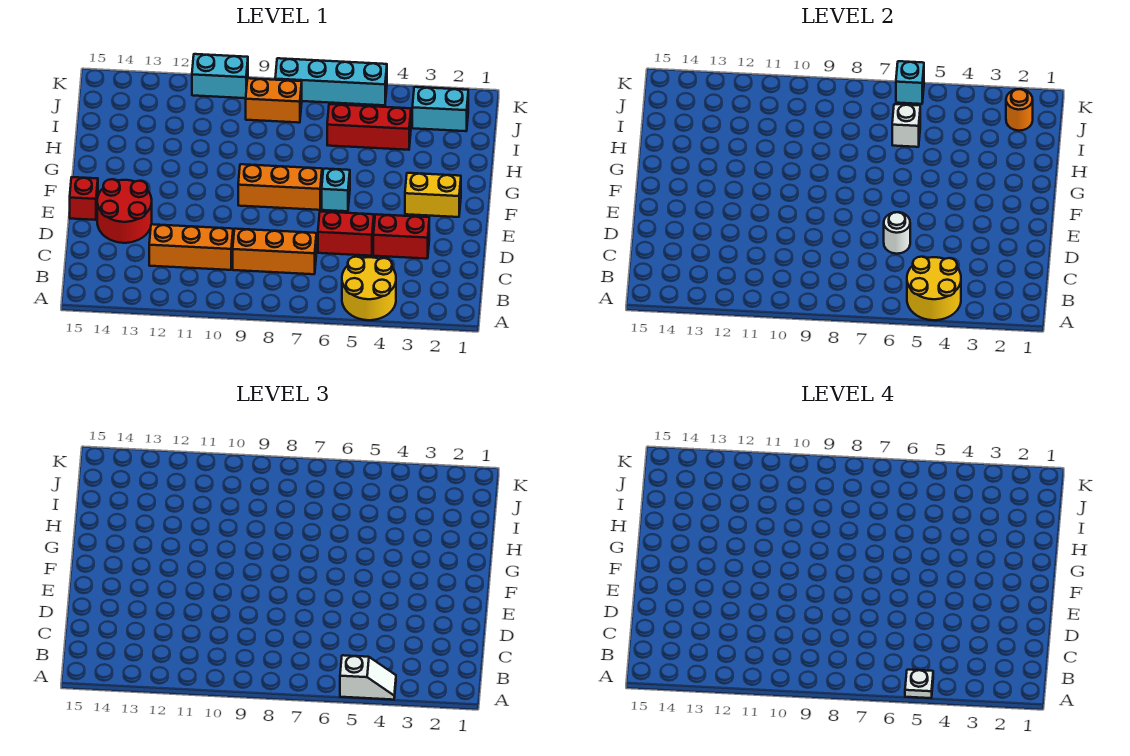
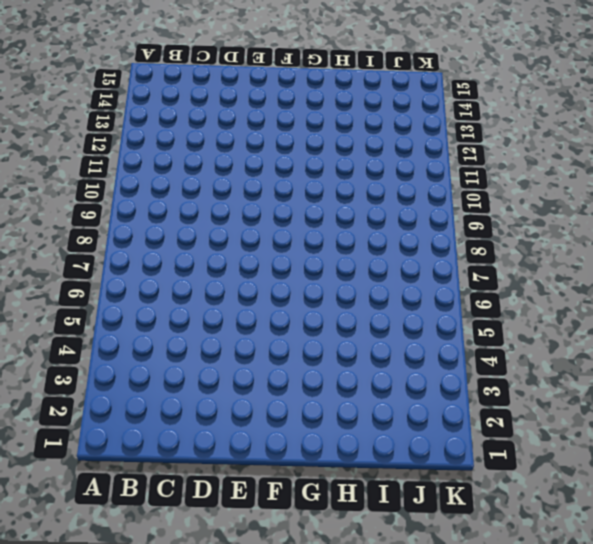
none -> yellow round brick A4:B5 level 1
none -> orange brick C7:C9 level 1
none -> orange brick C10:C12 level 1

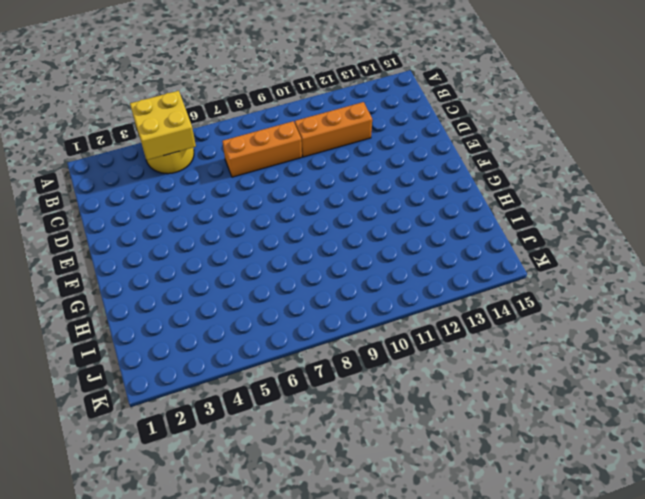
yellow brick A4:B5 level 2 -> yellow round brick A4:B5 level 2
none -> red brick D3:D4 level 1
none -> red brick D5:D6 level 1
none -> red round brick D13:E14 level 1

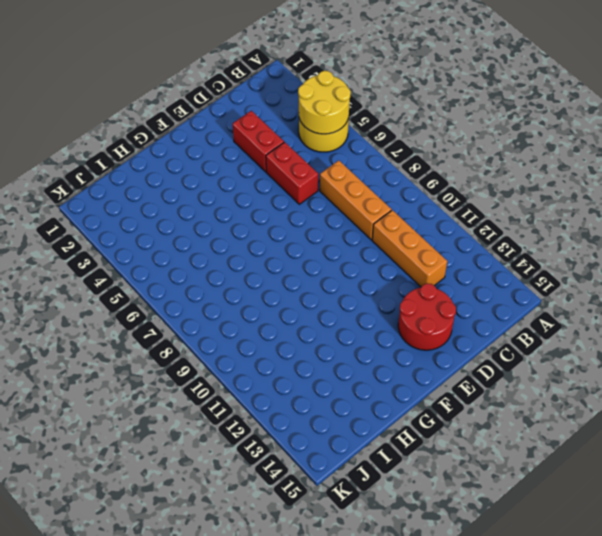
none -> red brick E15 level 1
none -> yellow brick F2:F3 level 1
none -> cyan brick F6 level 1

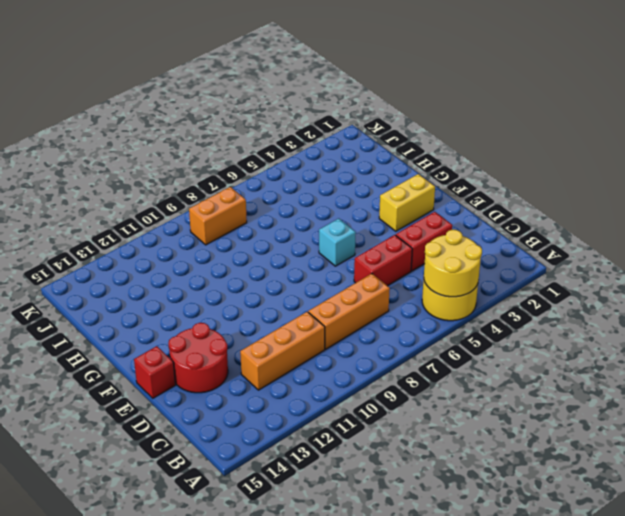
none -> orange brick F7:F9 level 1
none -> red brick I4:I6 level 1
none -> cyan brick J2:J3 level 1

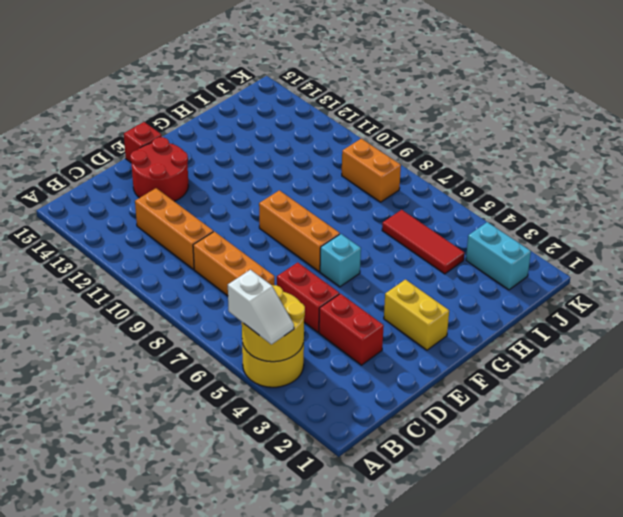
red tile I4:I6 level 1 -> red brick I4:I6 level 1
none -> cyan brick K5:K8 level 1
none -> cyan brick K10:K11 level 1
none -> white round brick D6 level 2

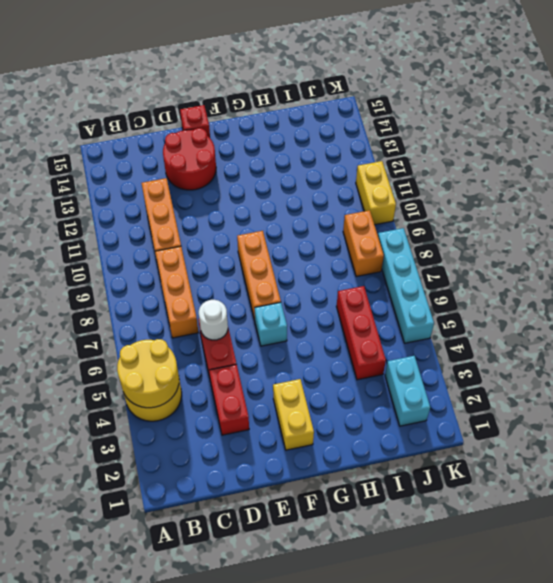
yellow brick K10:K11 level 1 -> cyan brick K10:K11 level 1
none -> white brick I6 level 2
none -> orange round brick J2 level 2
none -> cyan brick K6 level 2

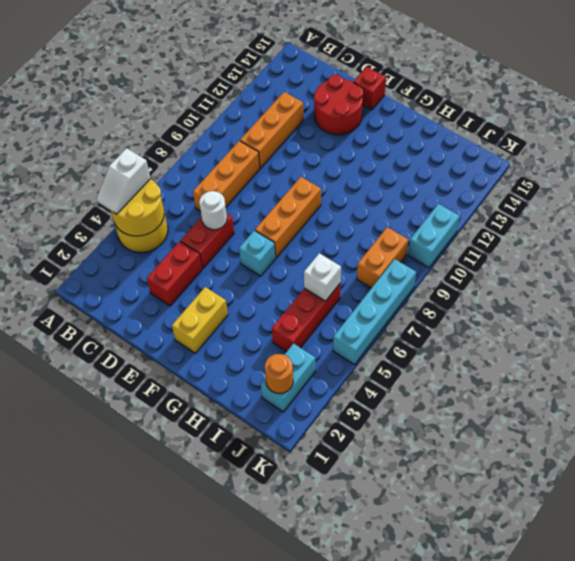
none -> cyan brick K6 level 2
none -> white plate A5 level 4

